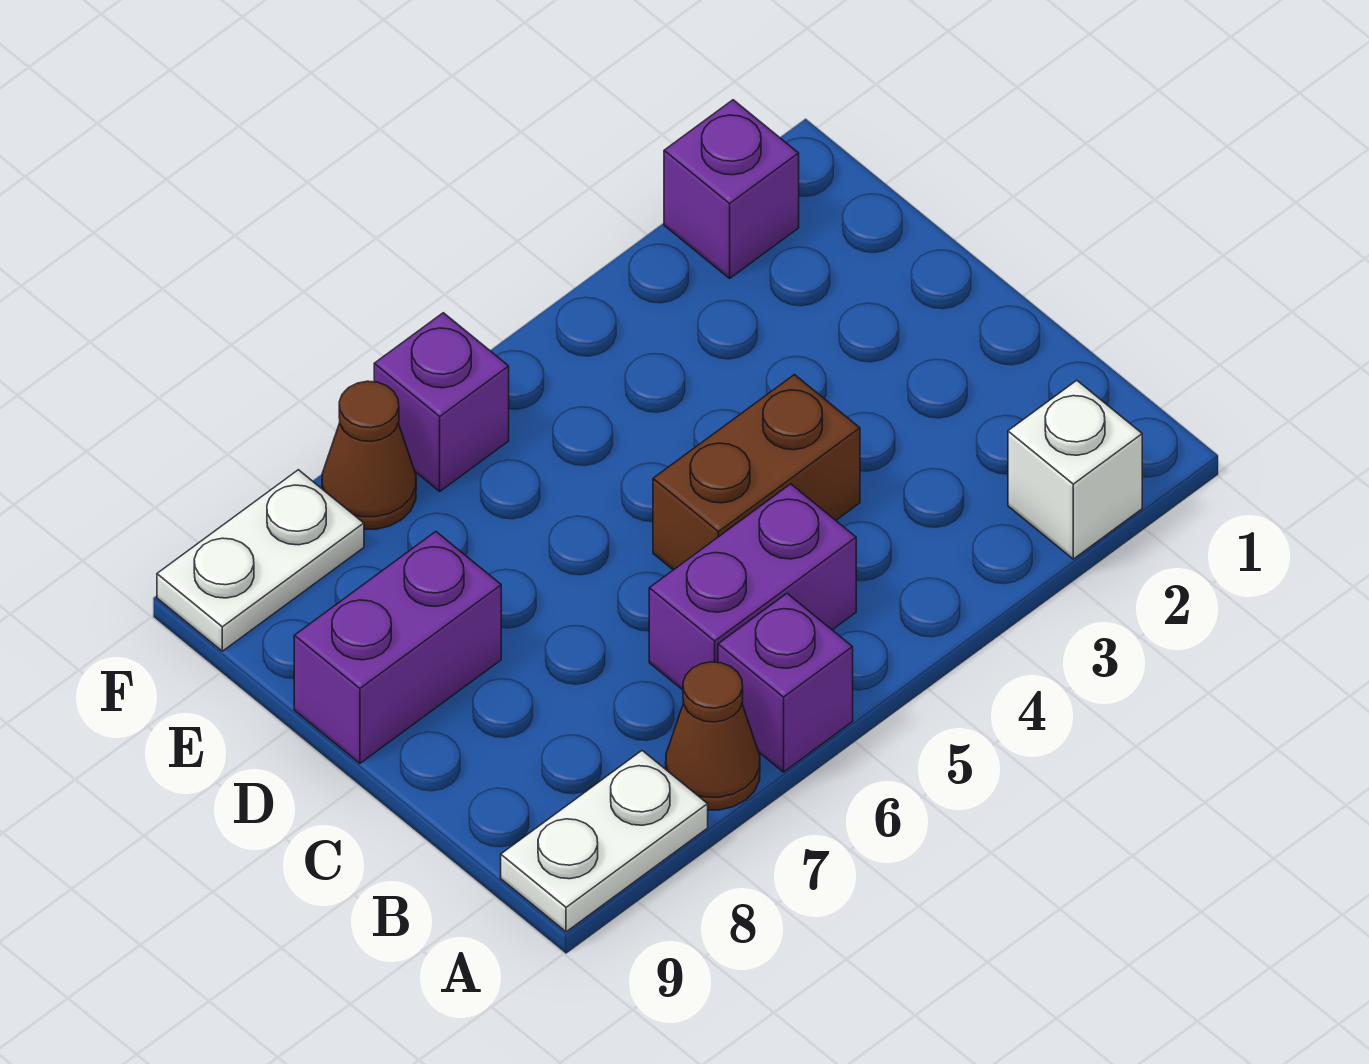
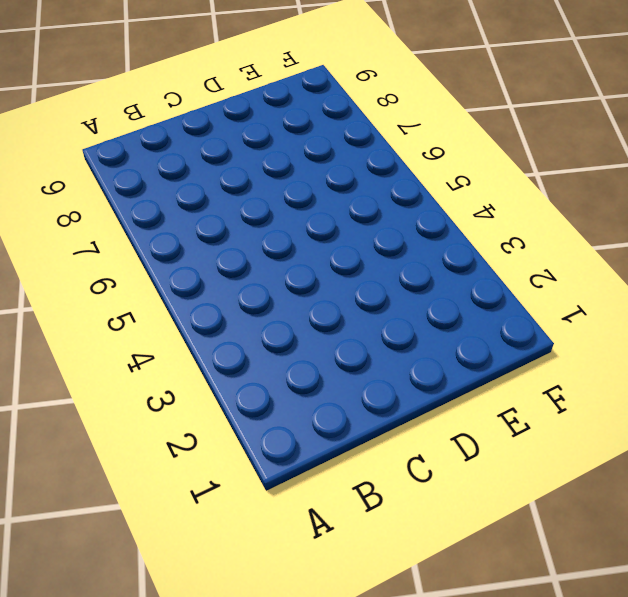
none -> white brick A2 level 1
none -> purple brick A6 level 1

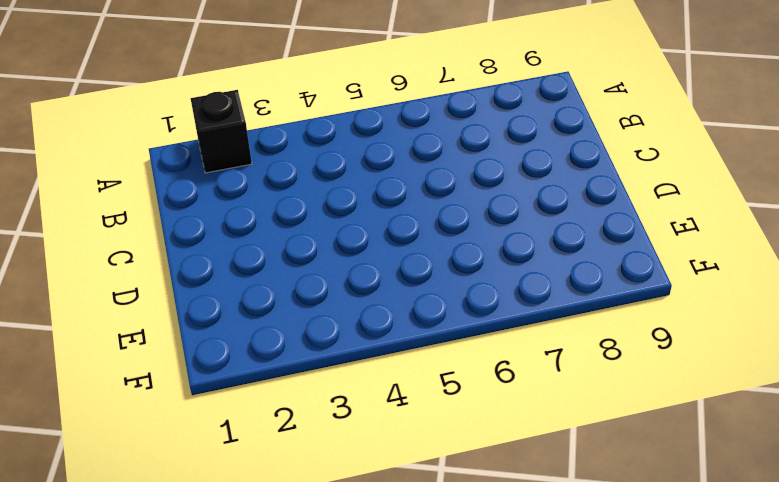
black brick A2 level 1 -> white brick A2 level 1
none -> purple brick A6 level 1
none -> brown cone A7 level 1

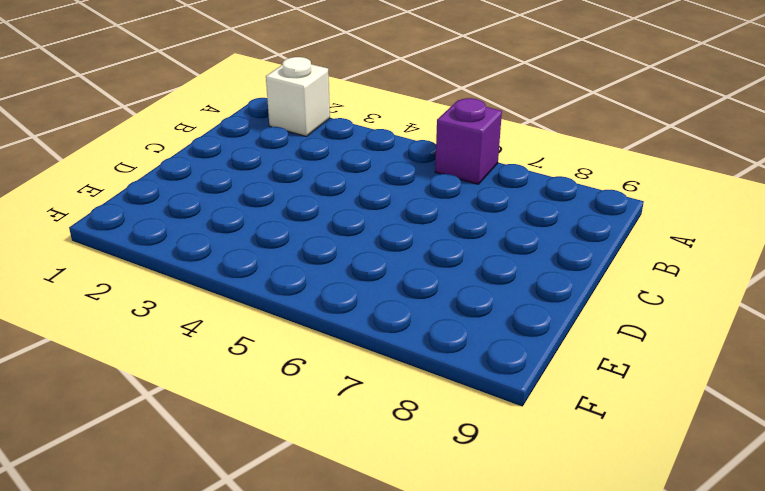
none -> brown cone A7 level 1
none -> white plate A8:A9 level 1

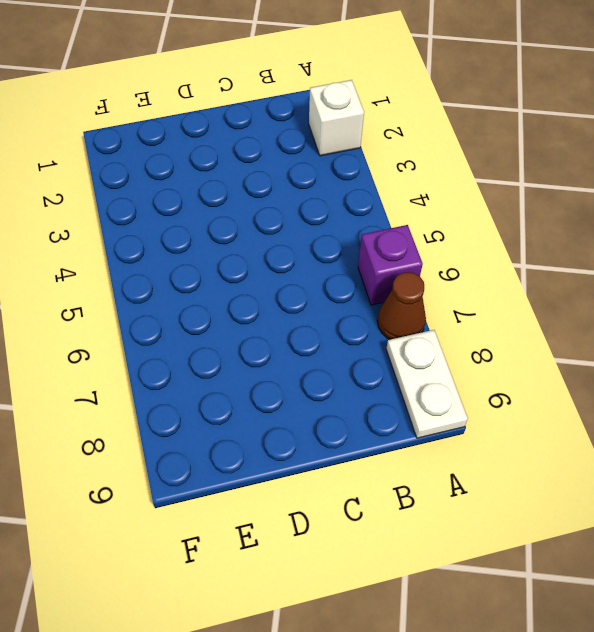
none -> purple brick B5:B6 level 1
none -> brown brick C4:C5 level 1

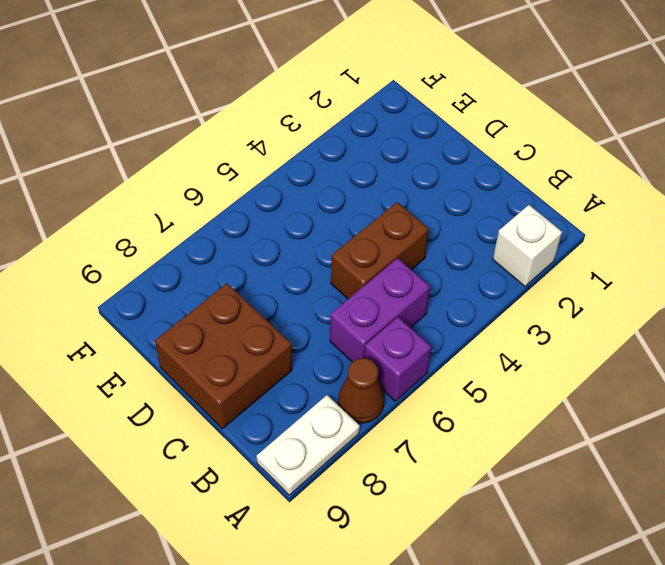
brown brick C8:D9 level 1 -> purple brick D8:D9 level 1
none -> purple brick F2 level 1
none -> purple brick F6 level 1

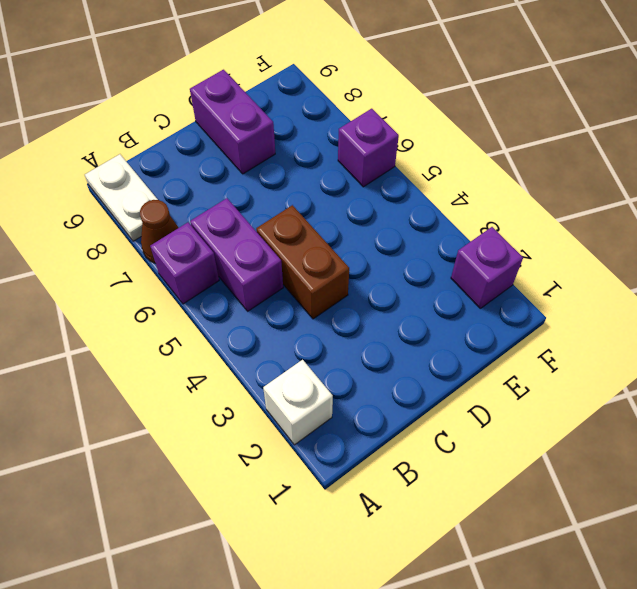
none -> brown cone F7 level 1
none -> white plate F8:F9 level 1

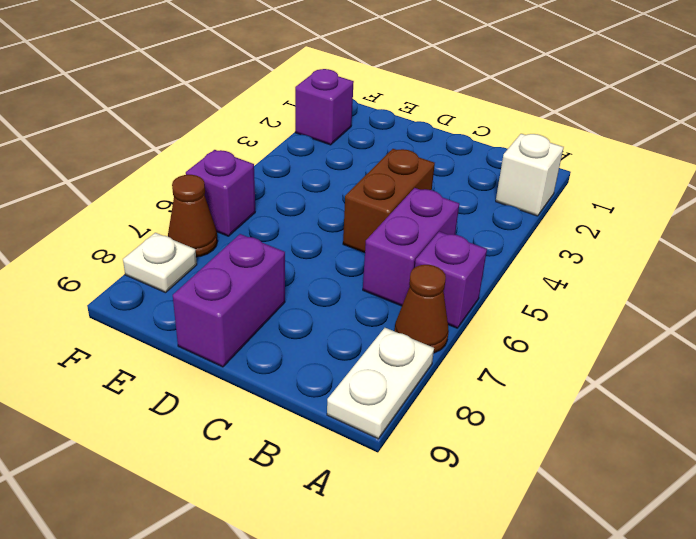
white plate F8 level 1 -> white plate F8:F9 level 1

